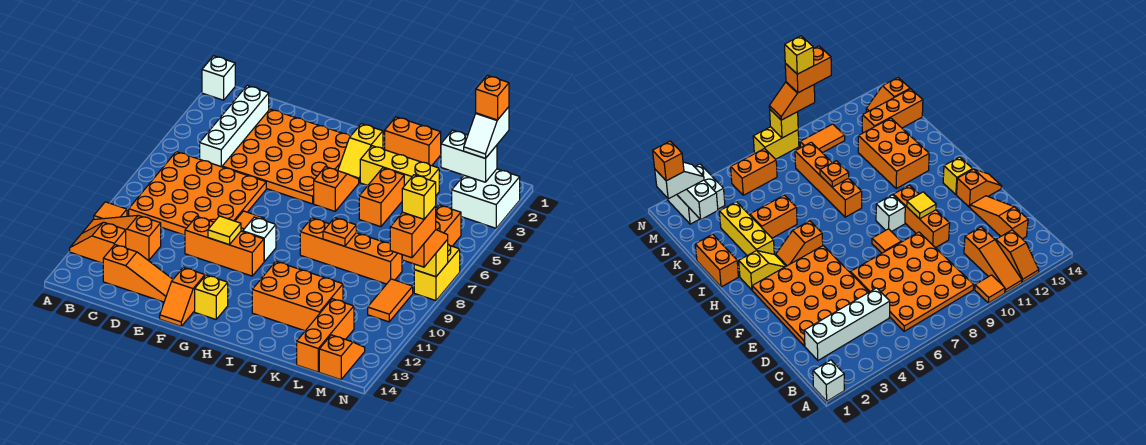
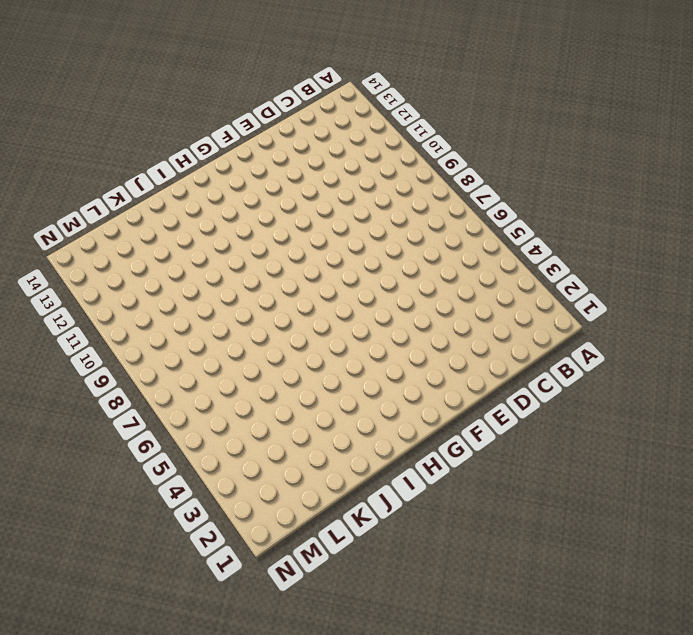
none -> white brick A1 level 1
none -> orange tile A10 level 1
none -> orange slope A11:C11 level 1 top C
none -> orange slope A12:B12 level 1 top B

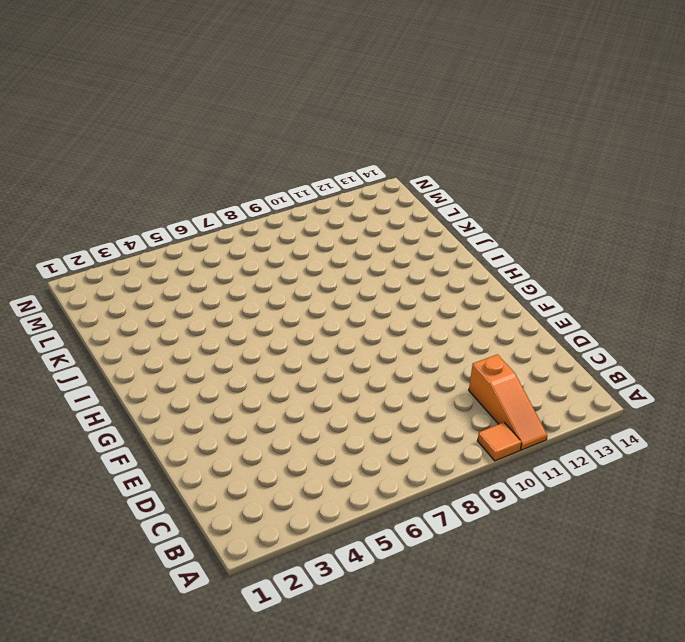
none -> white brick A1 level 1
none -> orange slope A12:B12 level 1 top B
none -> orange plate B6:E9 level 1
none -> white brick C2:C5 level 1

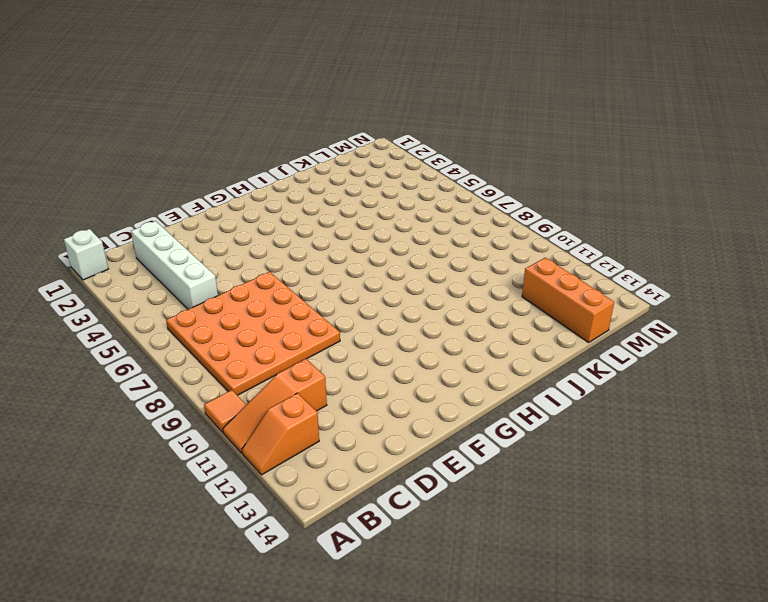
none -> orange slope C13:E13 level 1 top C
none -> orange plate D2:G5 level 1
none -> orange brick E10:G10 level 1
none -> orange tile F8 level 1

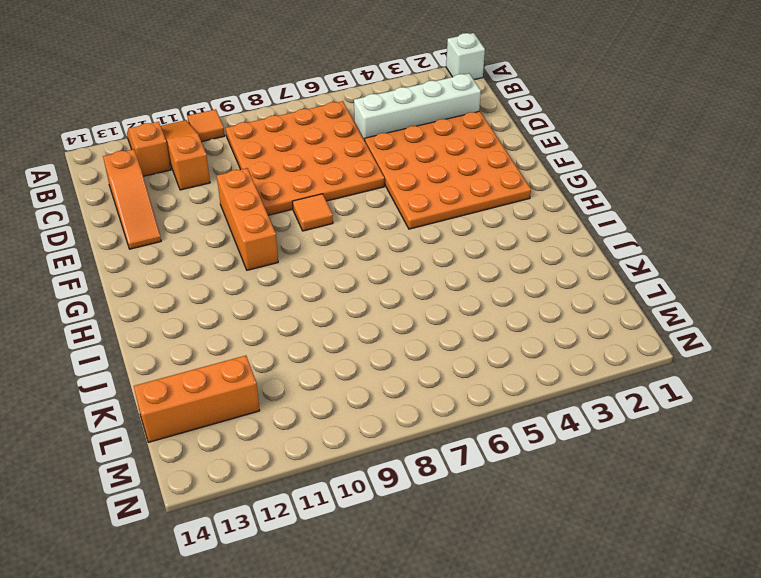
none -> orange slope F13:F14 level 1 top 13
none -> white brick G9 level 1
none -> yellow brick G13 level 1
none -> yellow slope H2:H3 level 1 top 2

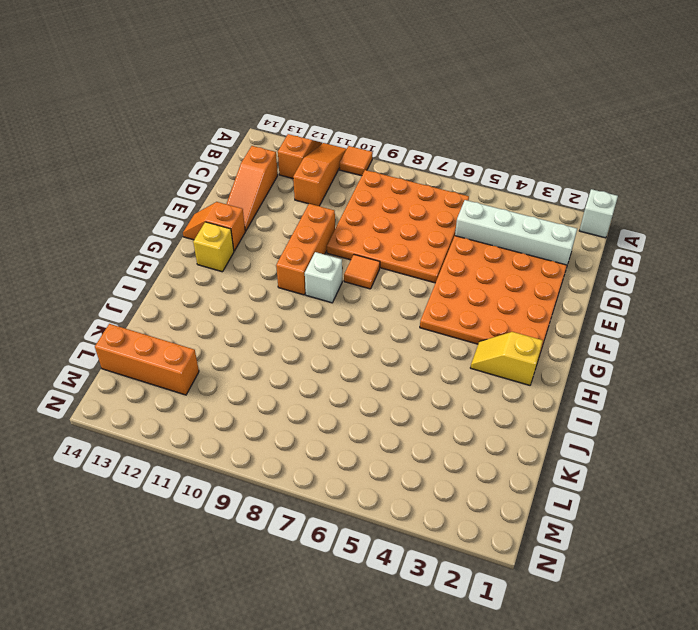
none -> orange slope H4:H5 level 1 top 5
none -> orange brick I1:J1 level 1
none -> yellow brick I3:K3 level 1
none -> orange brick I8:L8 level 1

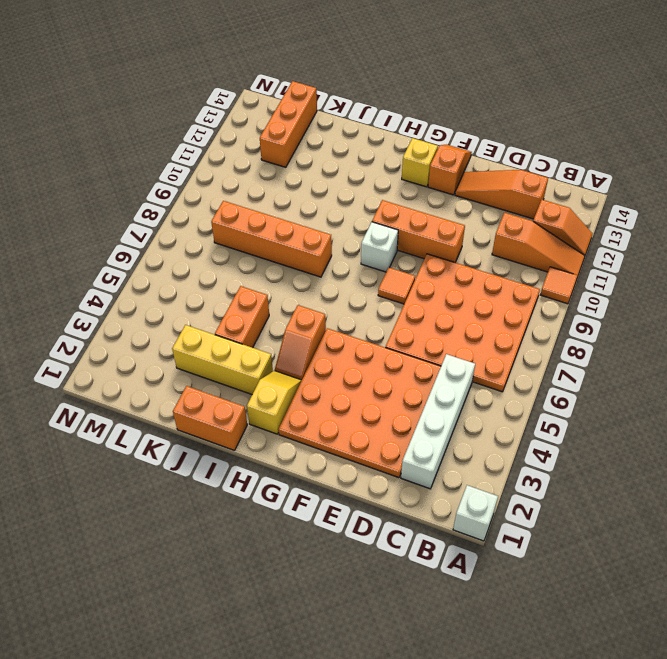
none -> orange brick I11:K12 level 1
none -> white brick M2:N3 level 1
none -> orange brick M5:M6 level 1
none -> orange tile M9:M10 level 1

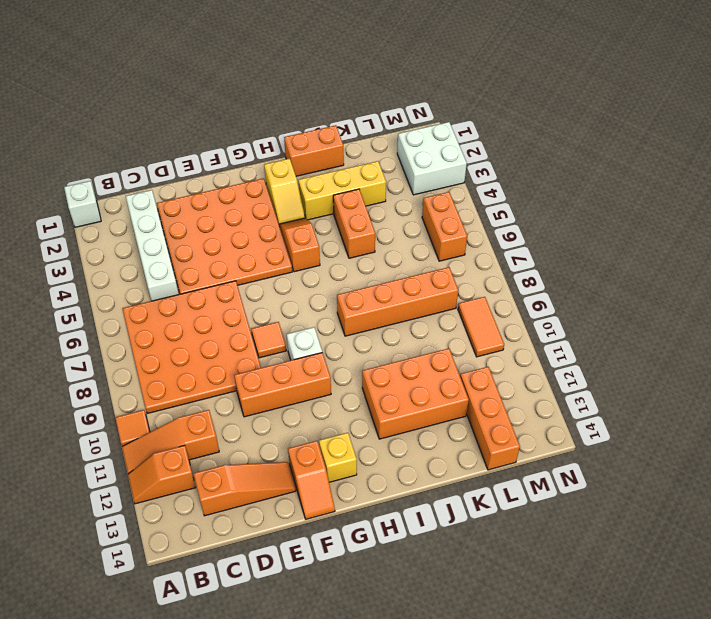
none -> orange slope M13:M14 level 1 top 14
none -> yellow brick N7:N8 level 1
none -> yellow tile F10 level 2
none -> orange plate J8 level 2

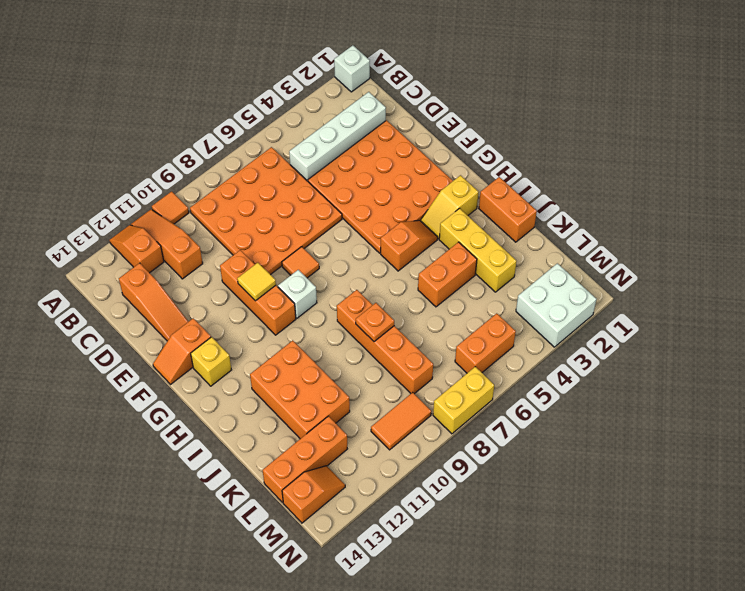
none -> white brick L2:M2 level 2
none -> yellow brick N8 level 2
none -> white slope M1:M2 level 3 top 1
none -> orange slope N8:N9 level 3 top 9

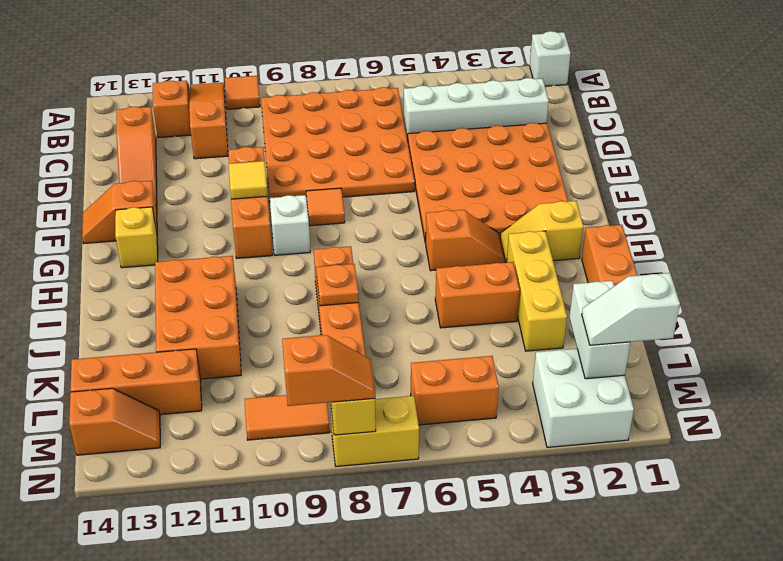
none -> orange brick M1 level 4
none -> orange brick N9:N10 level 4
none -> yellow brick N9 level 5

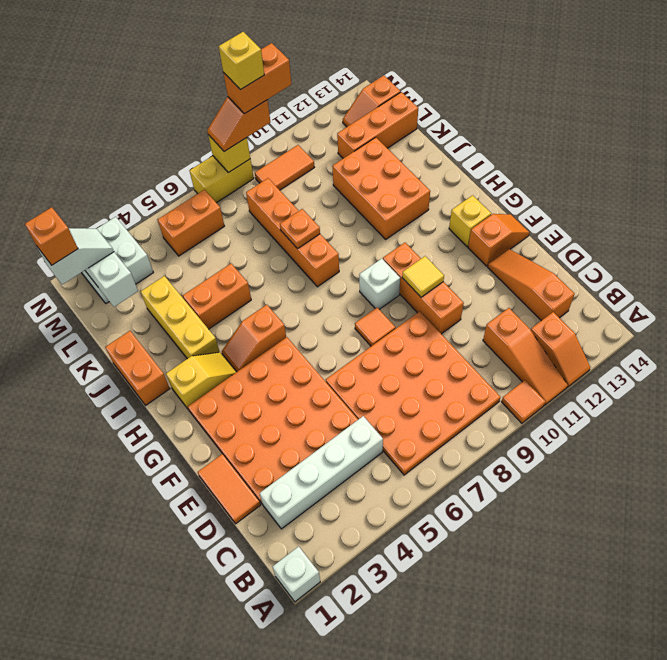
orange tile D1:E1 level 1 -> none

